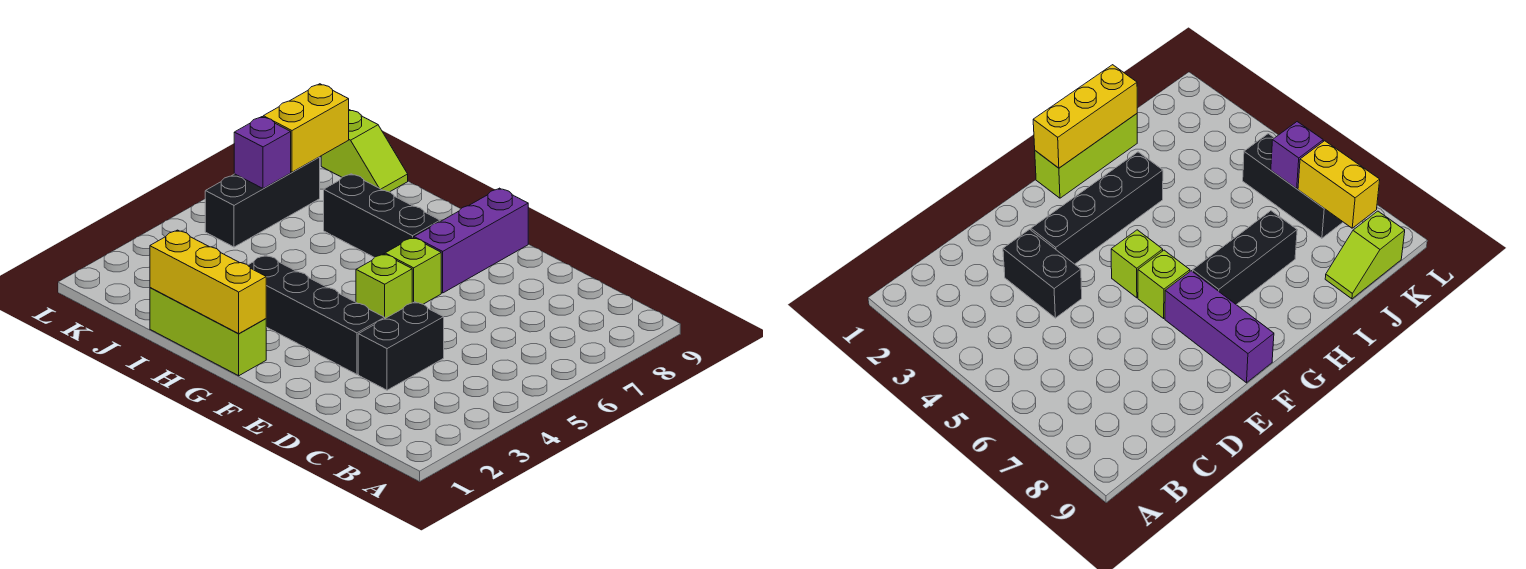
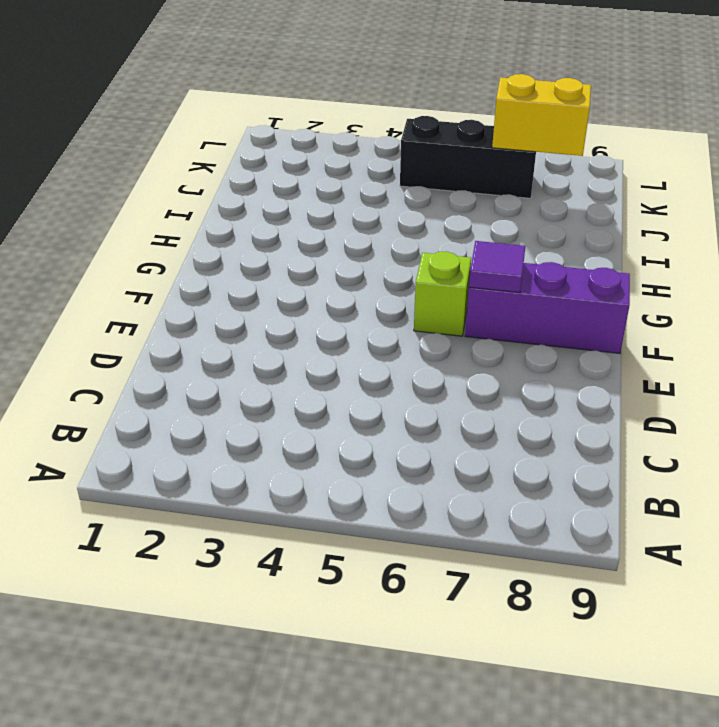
purple tile F7 level 2 -> none
none -> black brick D3:D4 level 1
none -> black brick E3:H3 level 1
none -> lime brick F5 level 1

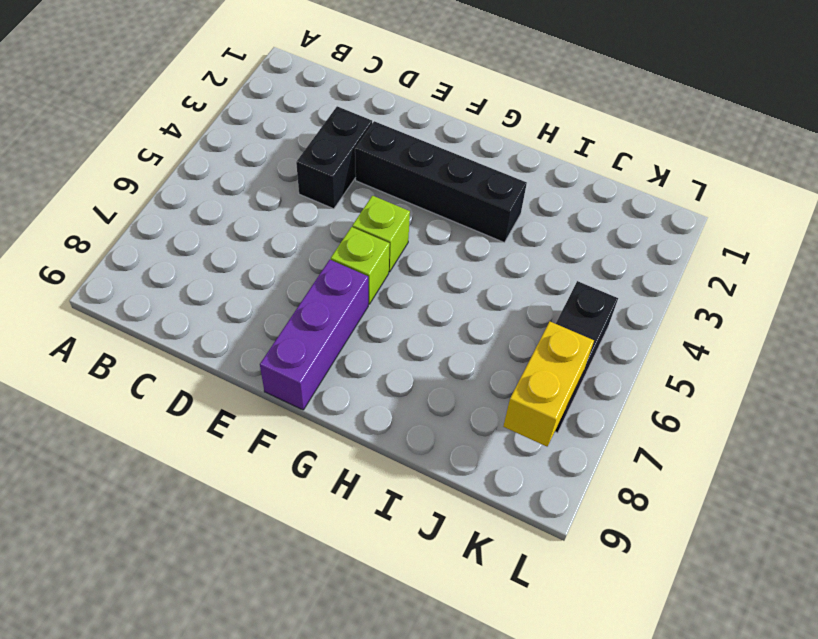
none -> lime brick G1:I1 level 1
none -> black brick G7:I7 level 1
none -> lime slope J9:K9 level 1 top K

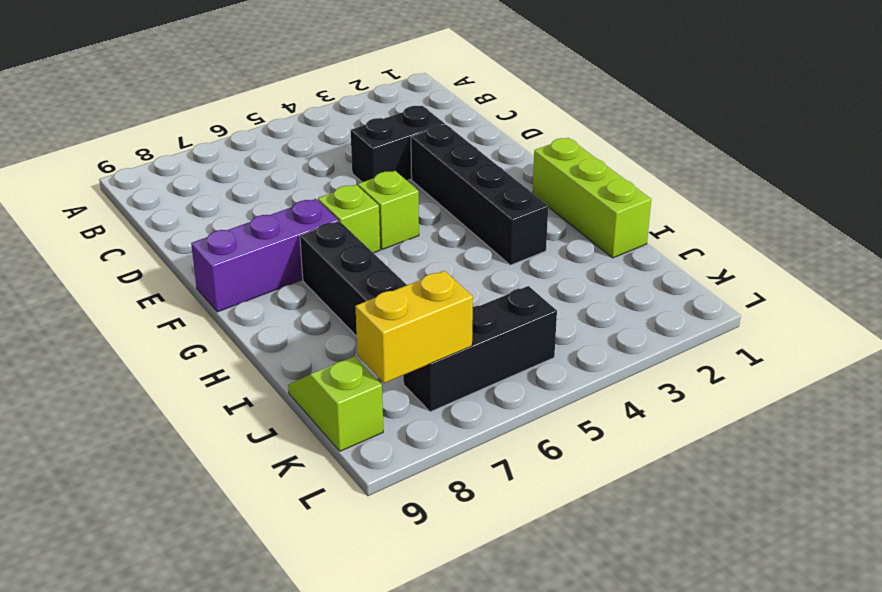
none -> yellow brick G1:I1 level 2
none -> purple brick K6 level 2

